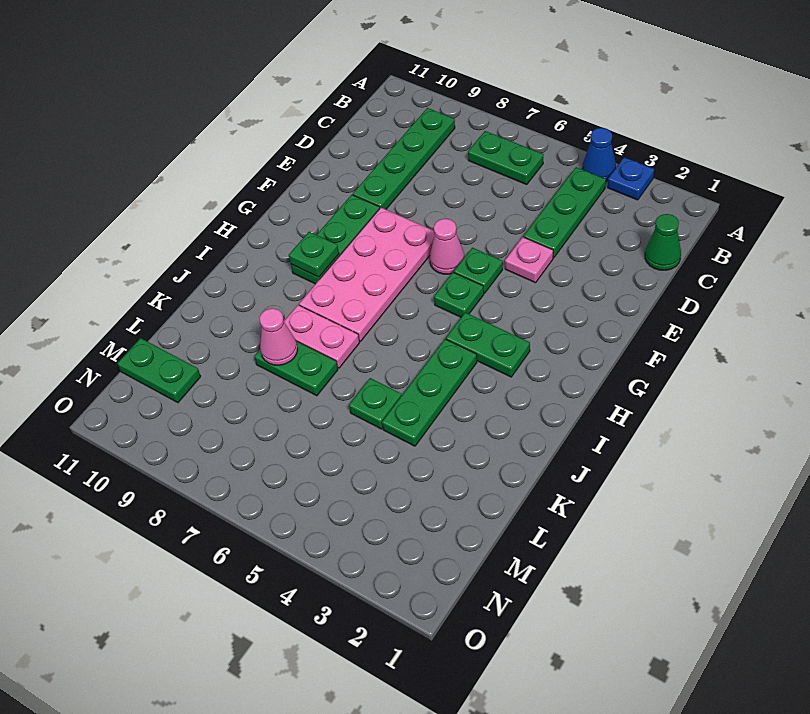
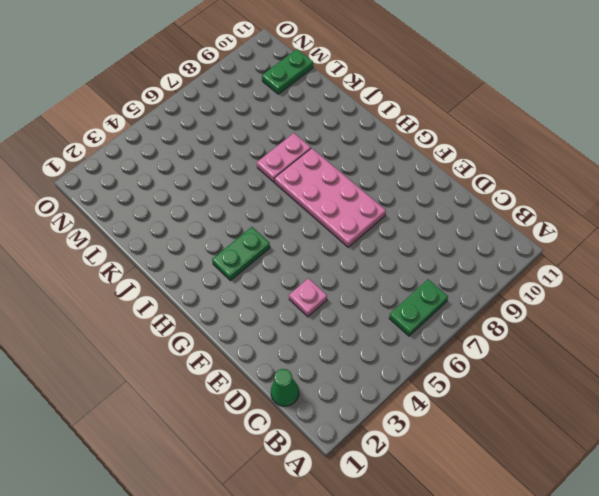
none -> blue plate A3 level 1
none -> blue cone A4 level 1
none -> green plate B4:D4 level 1

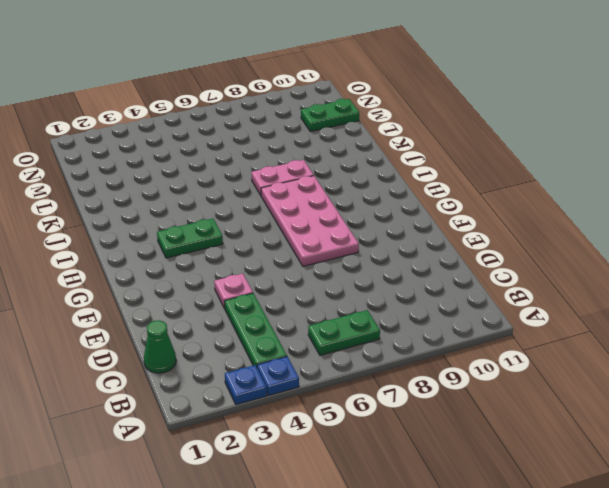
blue plate A4 level 1 -> blue cone A4 level 1
none -> green plate B9:E9 level 1
none -> green plate F5 level 1
none -> pink cone F6 level 1

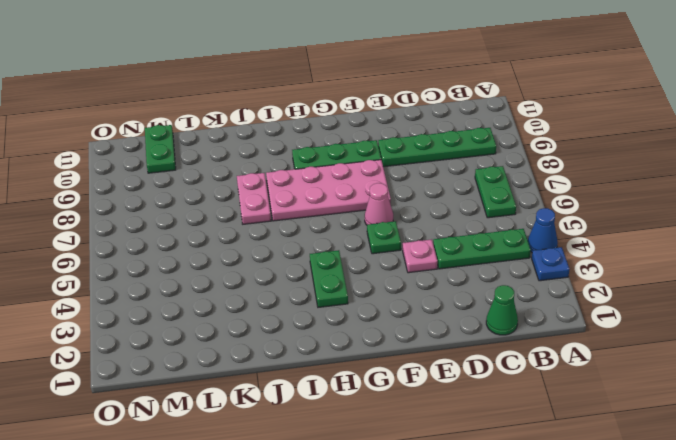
none -> green plate G5 level 1
none -> green plate I4:K4 level 1
none -> green plate K5 level 1

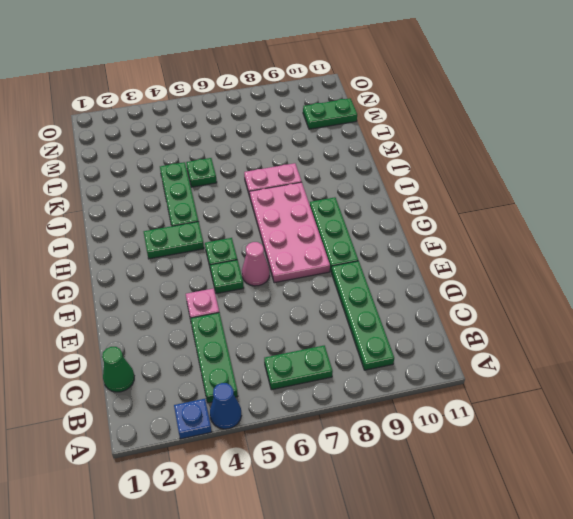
none -> green plate K7:K8 level 1
none -> green plate H9 level 2
none -> pink cone K8 level 2

